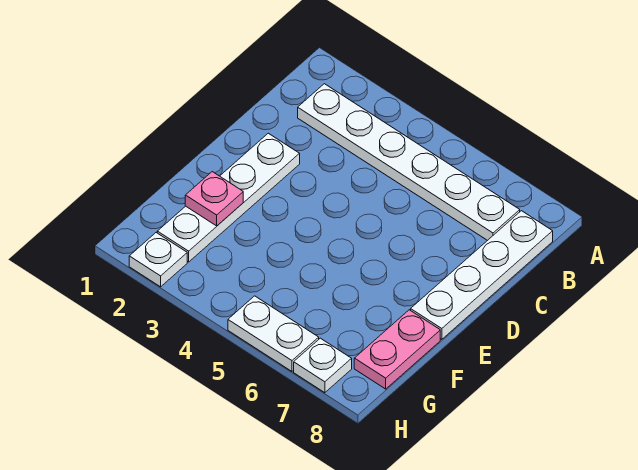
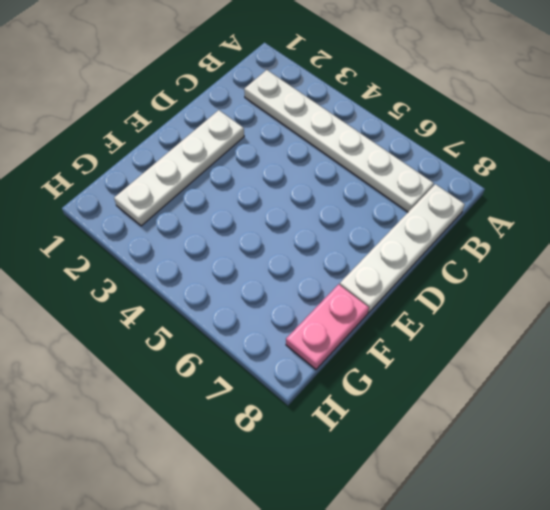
none -> white plate H2 level 1
none -> white plate H5:H6 level 1

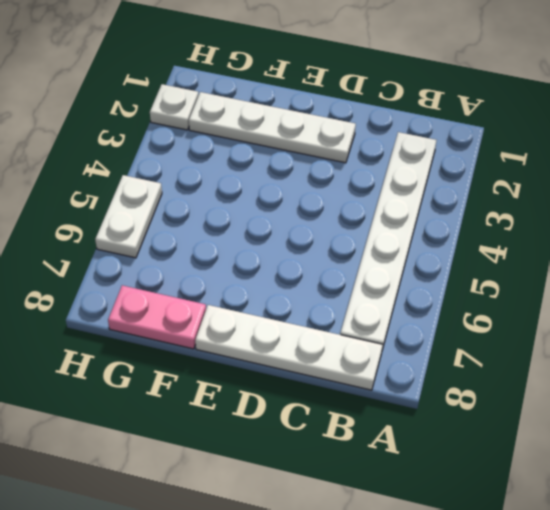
none -> white plate H7 level 1
none -> pink plate F2 level 2

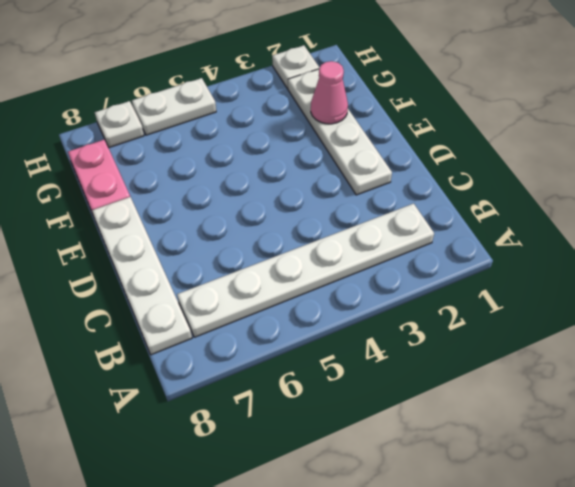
pink cone F2 level 2 -> pink plate F2 level 2

